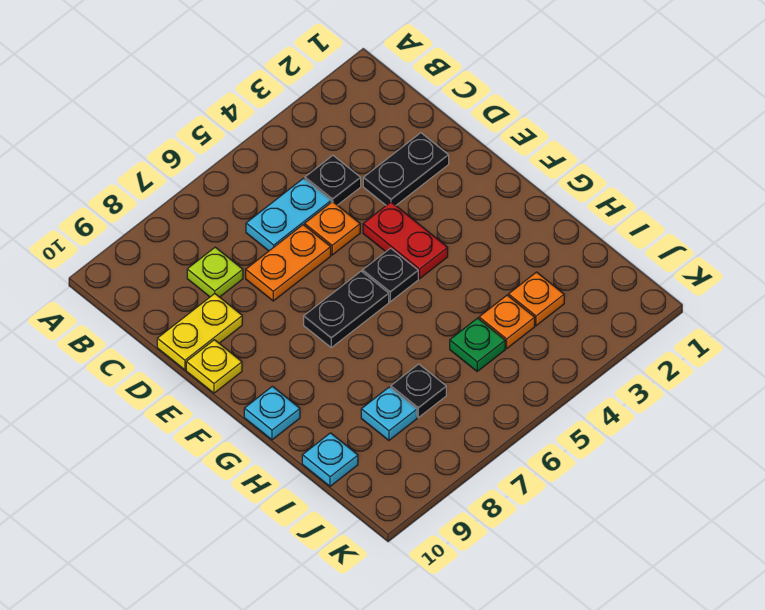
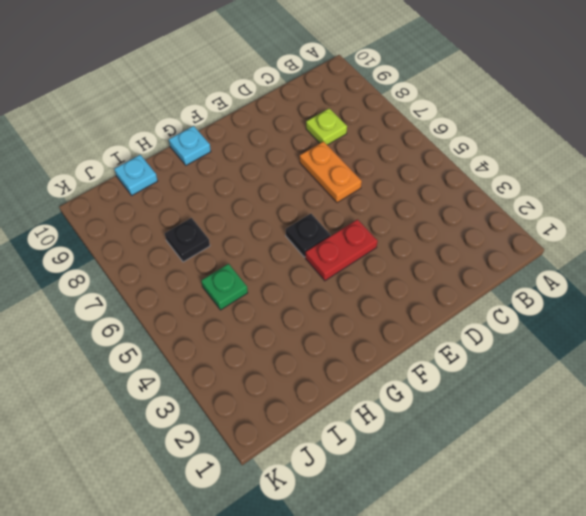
none -> black plate C4 level 1
none -> cyan plate C5:C6 level 1
none -> black plate D2:D3 level 1

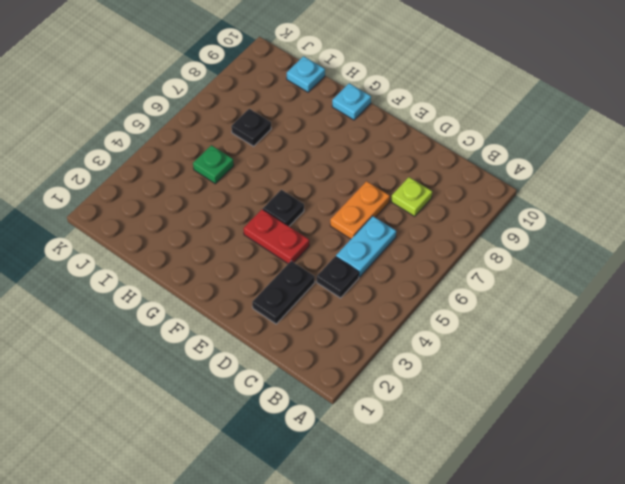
none -> orange plate D5 level 1
none -> yellow plate D9:D10 level 1
none -> yellow plate E10 level 1

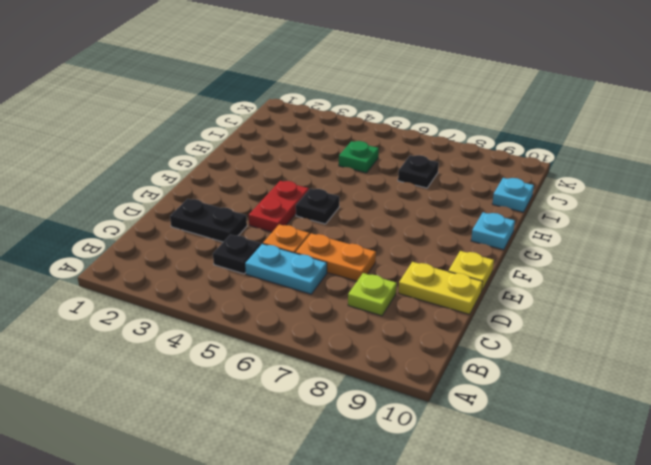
none -> black plate F6:F7 level 1
none -> orange plate I3 level 1
none -> orange plate I4 level 1

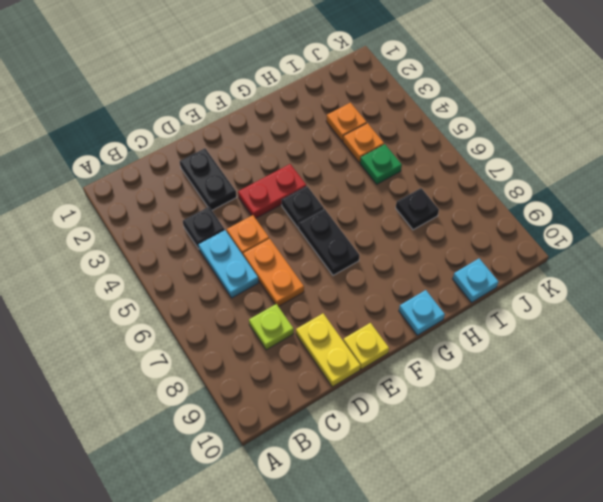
none -> cyan plate I8 level 1

